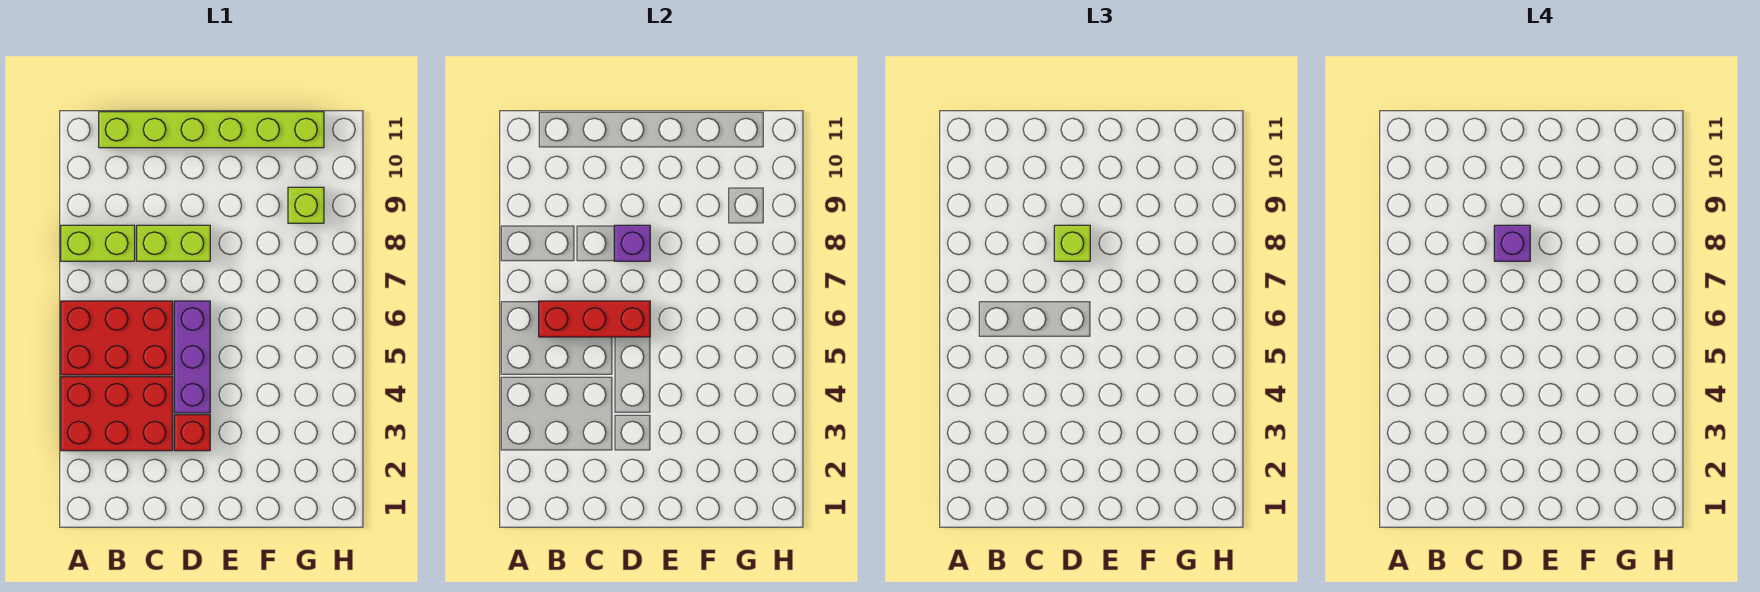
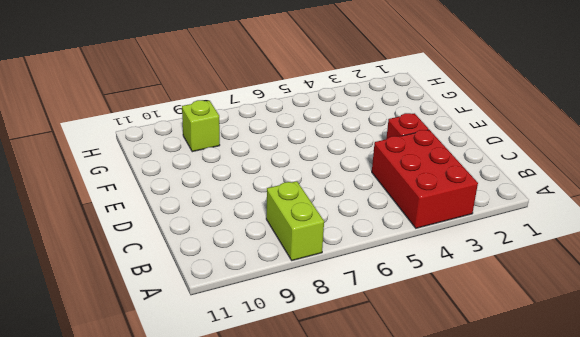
none -> red brick A5:C6 level 1
none -> lime brick B11:G11 level 1
none -> lime brick C8:D8 level 1

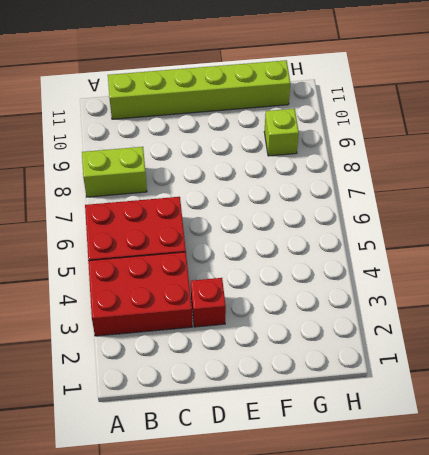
none -> lime brick C8:D8 level 1
none -> purple brick D4:D6 level 1
none -> red brick B6:D6 level 2

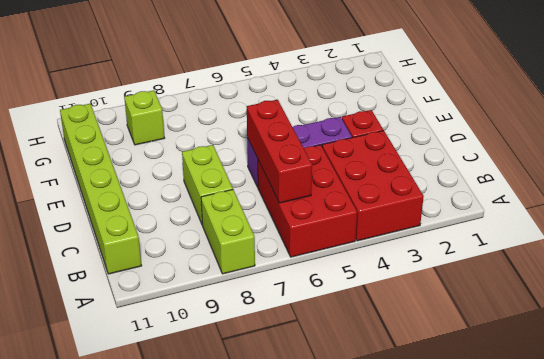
none -> purple brick D8 level 2
none -> lime brick D8 level 3
none -> purple brick D8 level 4

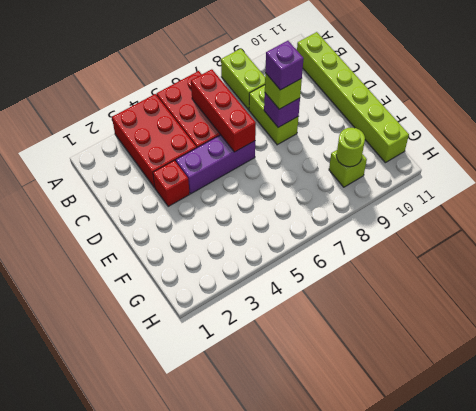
lime round brick G9 level 2 -> none

